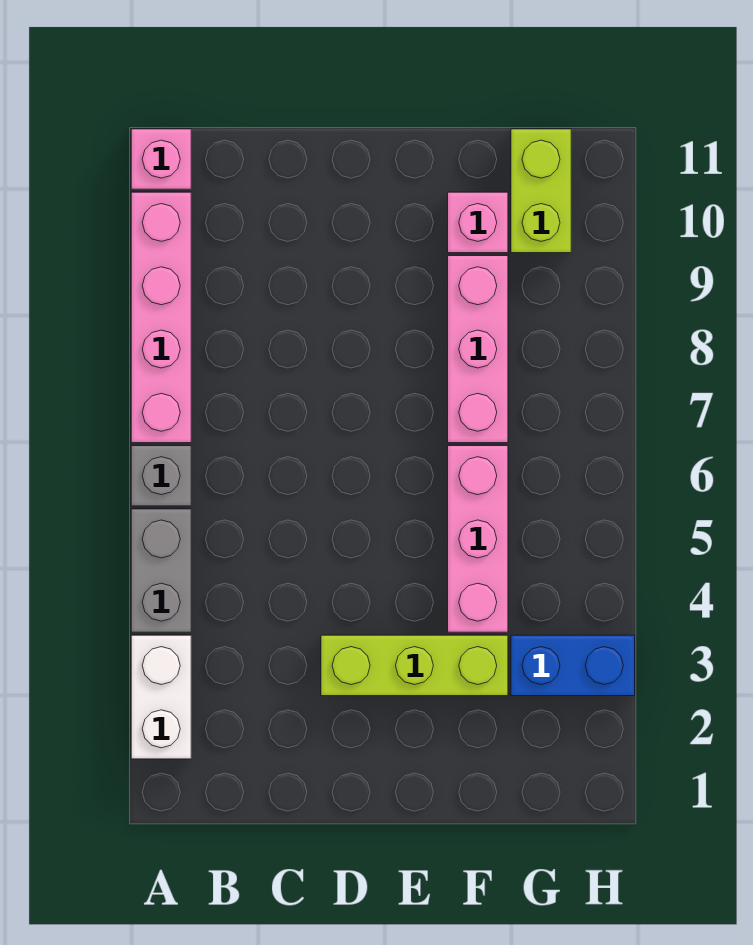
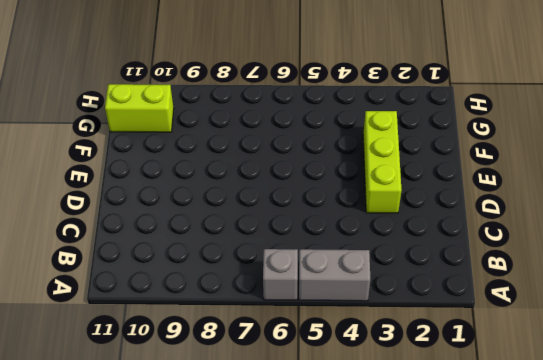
none -> white brick A2:A3 level 1
none -> pink brick A7:A10 level 1

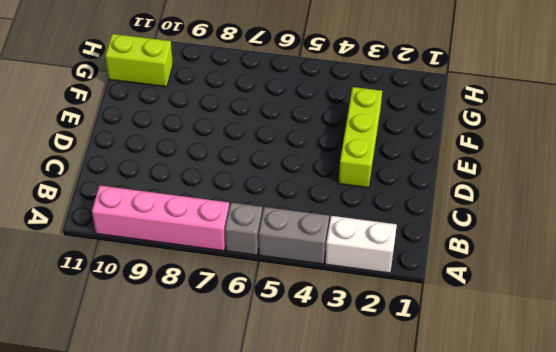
none -> pink brick A11 level 1
none -> pink brick F4:F6 level 1

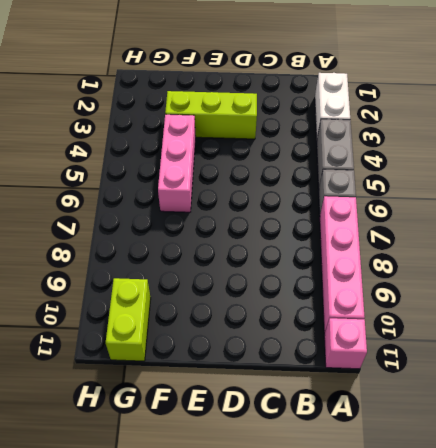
none -> pink brick F7:F9 level 1
none -> pink brick F10 level 1

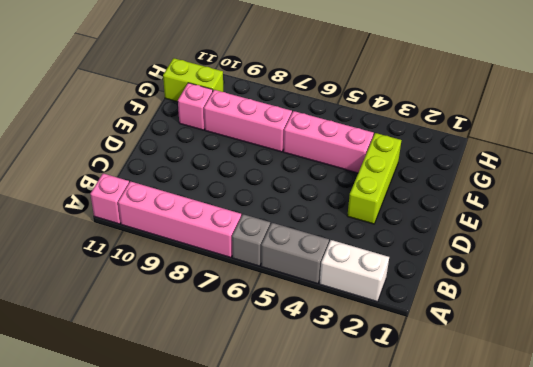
none -> blue brick G3:H3 level 1

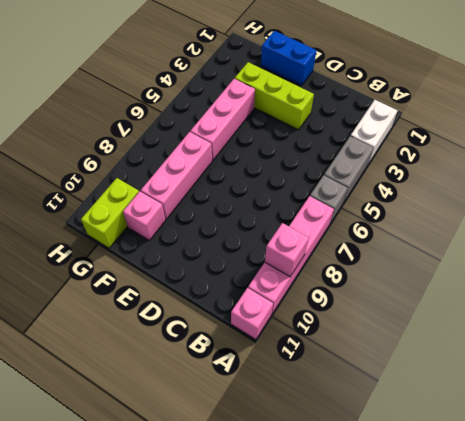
pink brick A9 level 2 -> none
blue brick E1:F1 level 1 -> blue brick G3:H3 level 1

